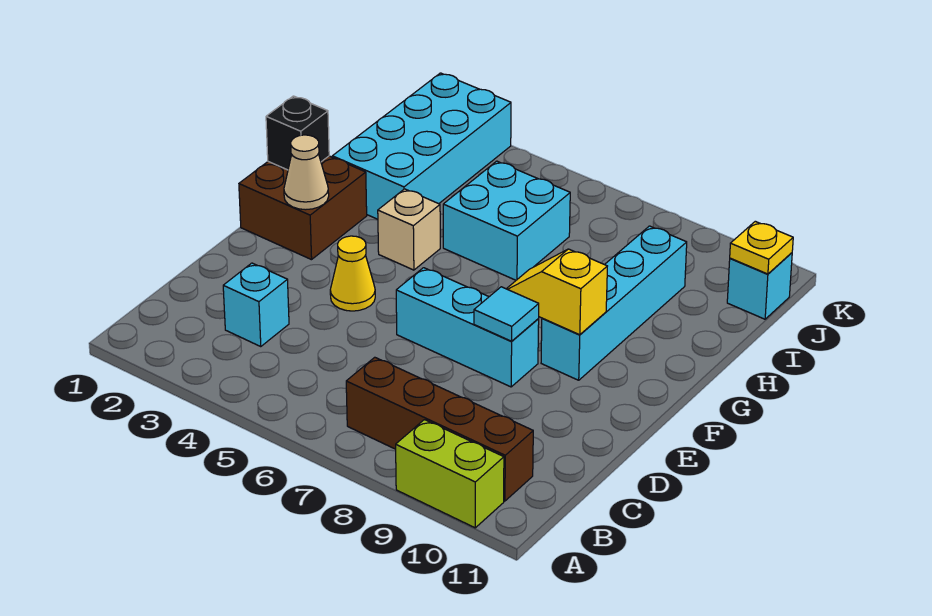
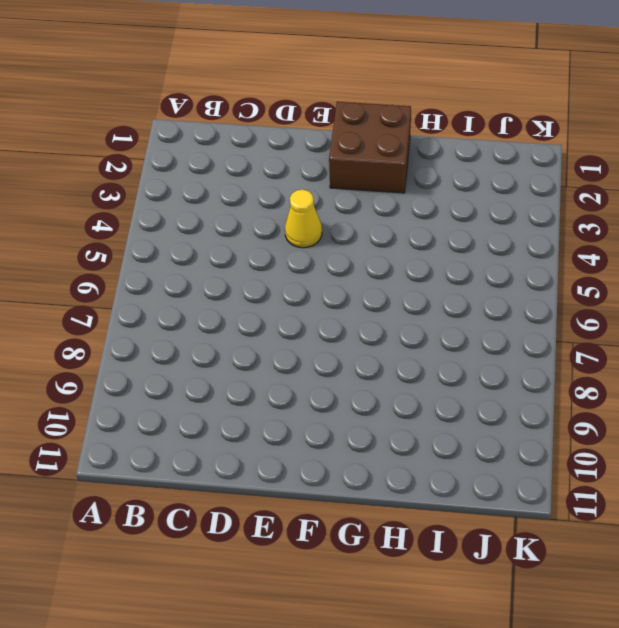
none -> lime brick A9:A10 level 1
none -> brown brick B7:B10 level 1
none -> cyan brick C3 level 1

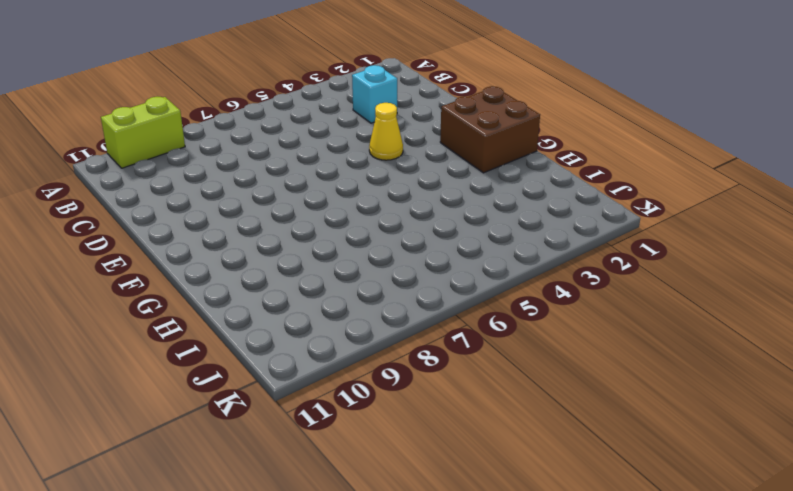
none -> brown brick B7:B10 level 1
none -> cyan brick E6:E8 level 1
none -> cyan brick F9:I9 level 1

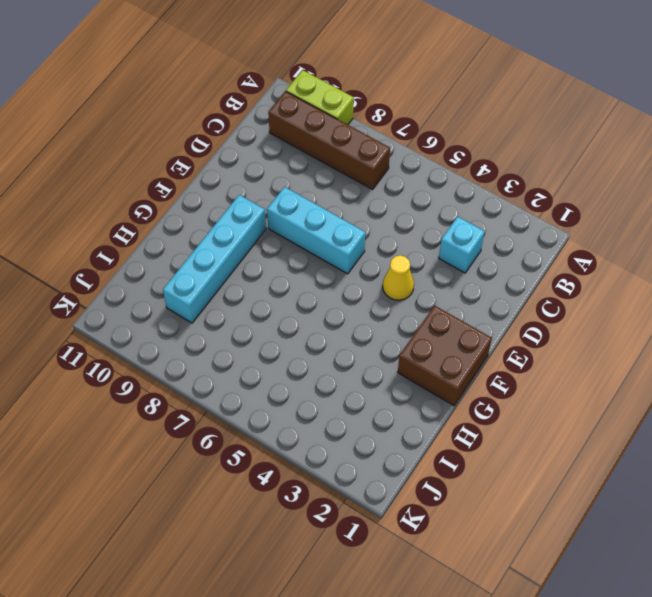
none -> tan brick G4 level 1
none -> cyan brick H2:K3 level 1
none -> cyan brick H5:I6 level 1

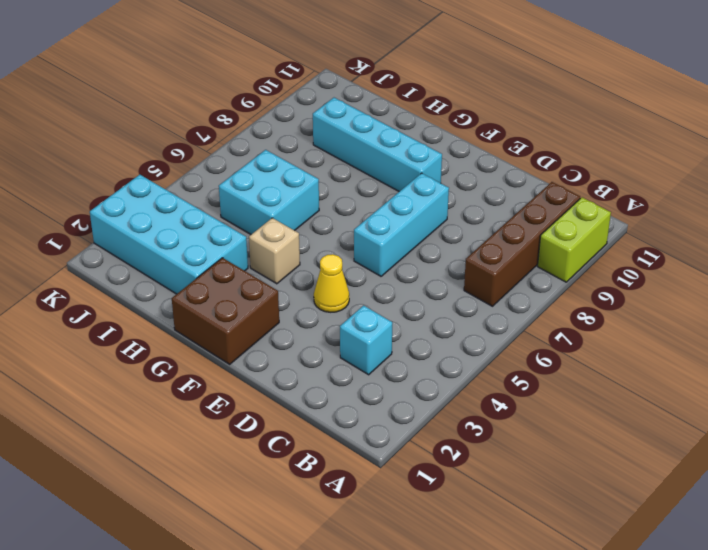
none -> cyan brick J11 level 1
none -> cyan tile E8 level 2
none -> tan cone F2 level 2

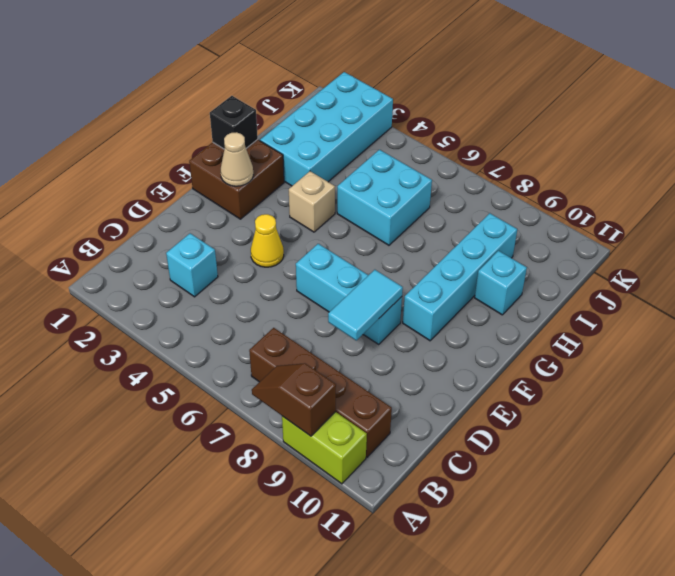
brown slope A8:A9 level 2 top 9 -> none
cyan tile D8:E8 level 2 -> cyan tile E8 level 2
cyan brick H10 level 1 -> cyan brick J11 level 1
none -> yellow slope F8:F9 level 2 top 9
none -> yellow plate J11 level 2

